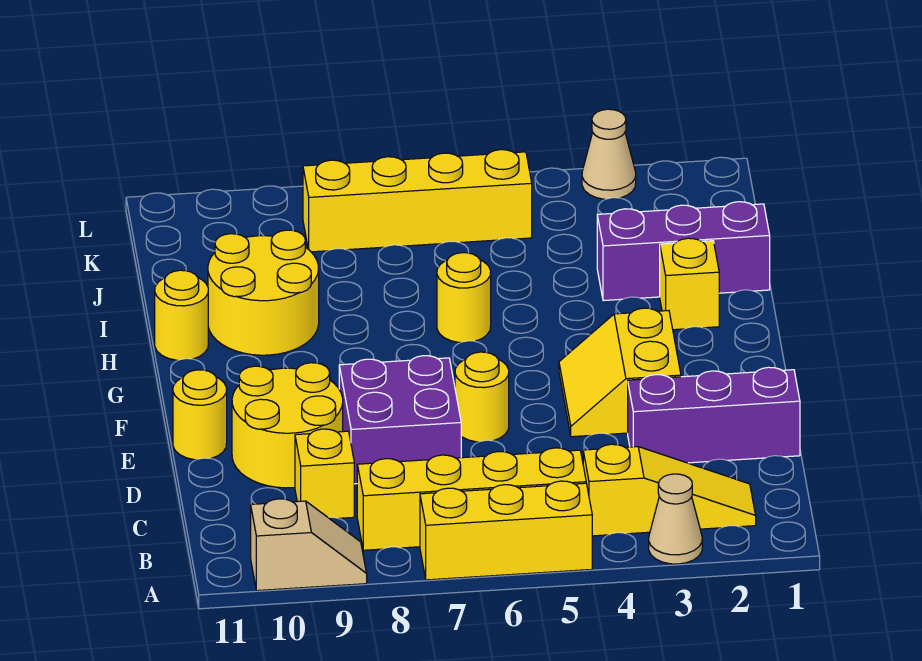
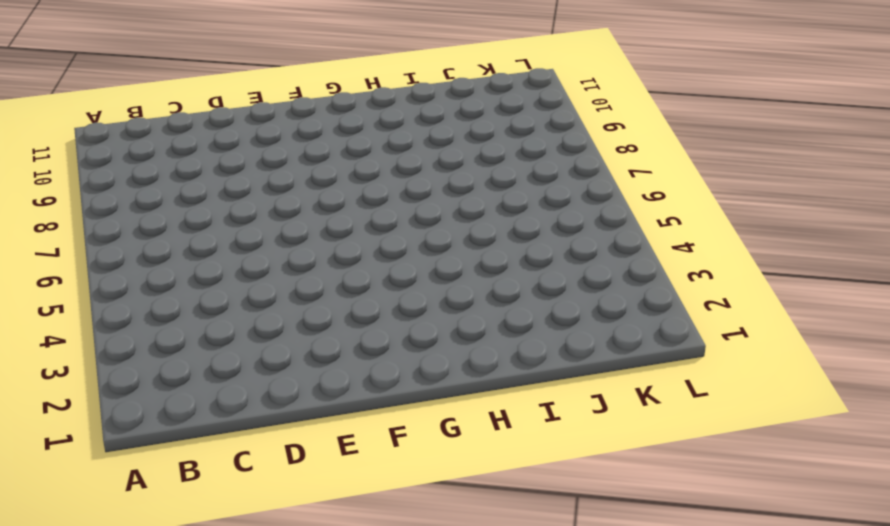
none -> tan cone A3 level 1
none -> yellow brick A5:A7 level 1
none -> tan slope A9:A10 level 1 top 10

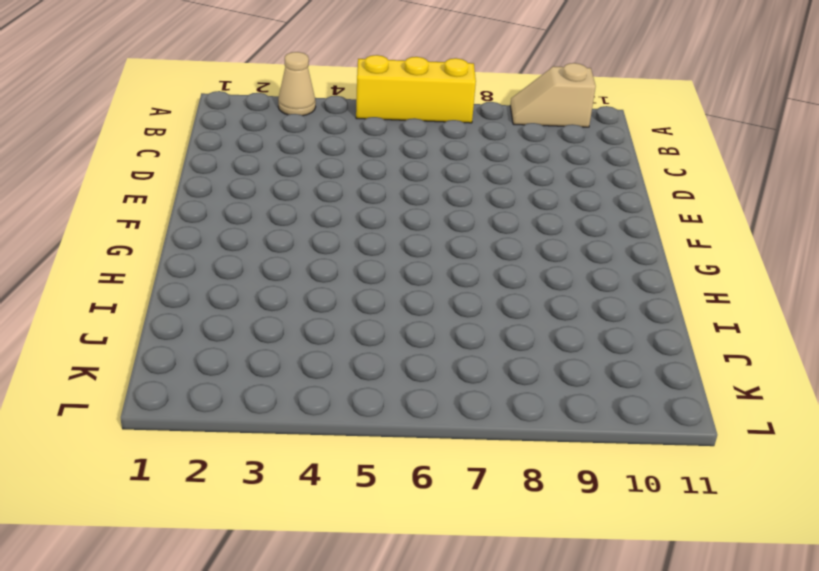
none -> yellow slope B2:B4 level 1 top 4
none -> yellow brick B5:B8 level 1
none -> yellow brick C9 level 1

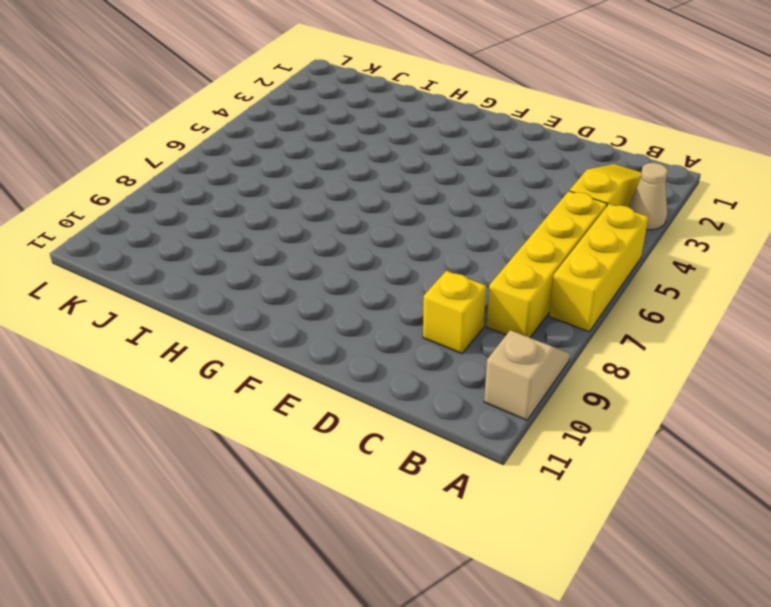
none -> purple brick D1:D3 level 1
none -> purple brick D7:E8 level 1
none -> yellow round brick D9:E10 level 1

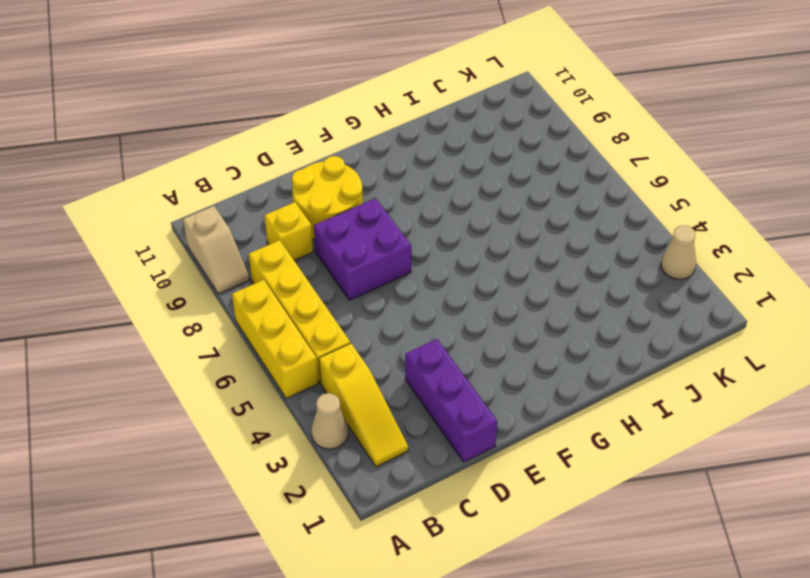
none -> yellow slope E3:F4 level 1 top 3
none -> yellow round brick E6 level 1
none -> yellow round brick E11 level 1

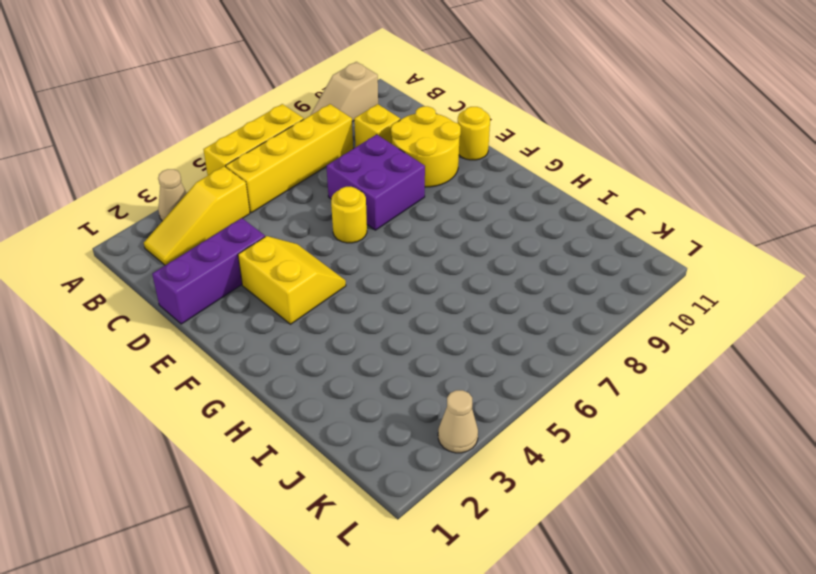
none -> yellow brick H2 level 1
none -> yellow round brick H6 level 1
none -> yellow round brick H9:I10 level 1

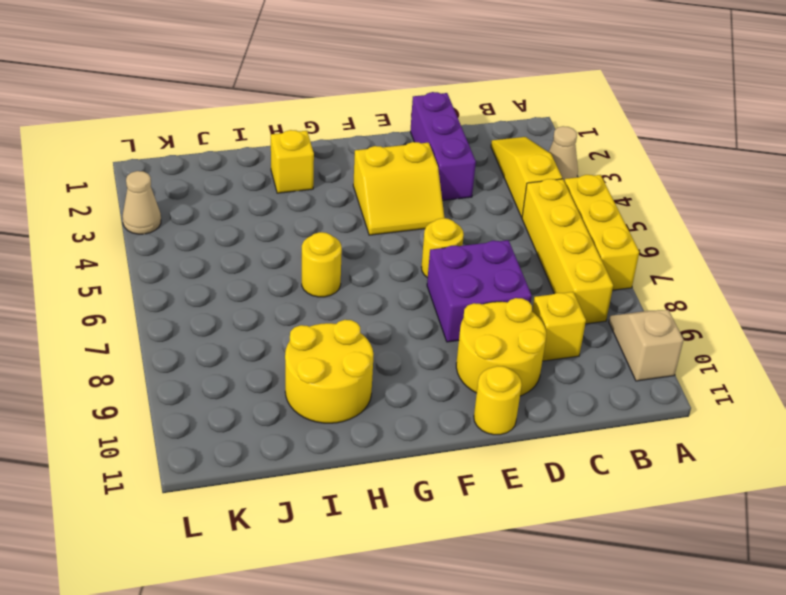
none -> yellow round brick H11 level 1
none -> purple brick I1:I3 level 1
none -> yellow brick K5:K8 level 1

